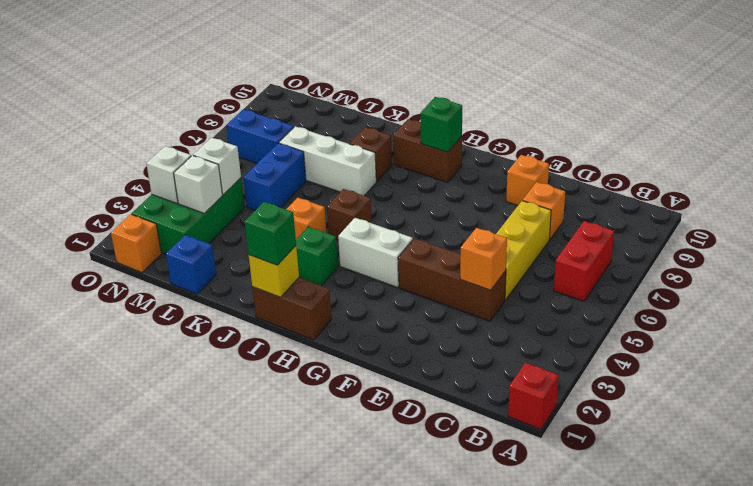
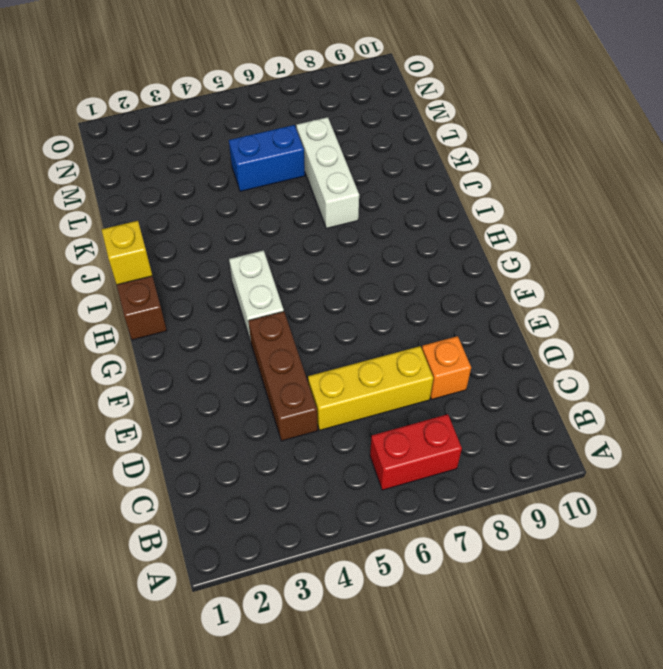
none -> red brick A1 level 1
none -> orange brick E9 level 1
none -> brown brick H9:I9 level 1

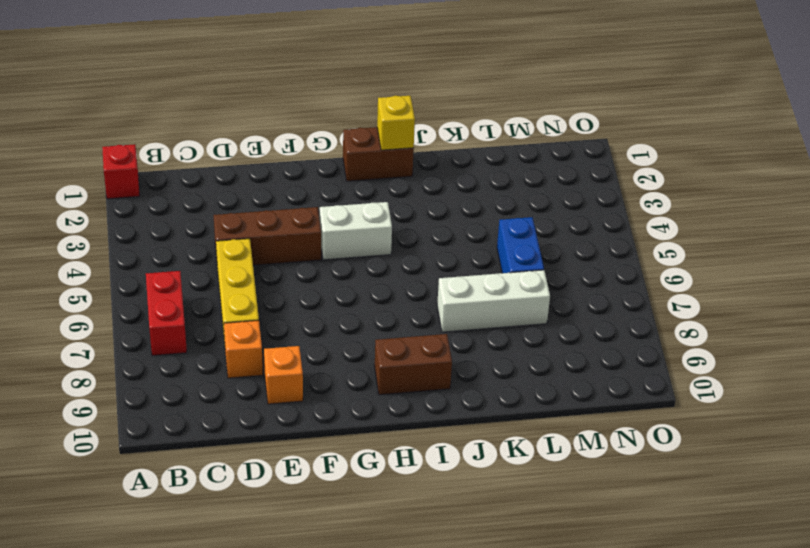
none -> green brick I3 level 1
none -> brown brick I5 level 1
none -> orange brick J4 level 1

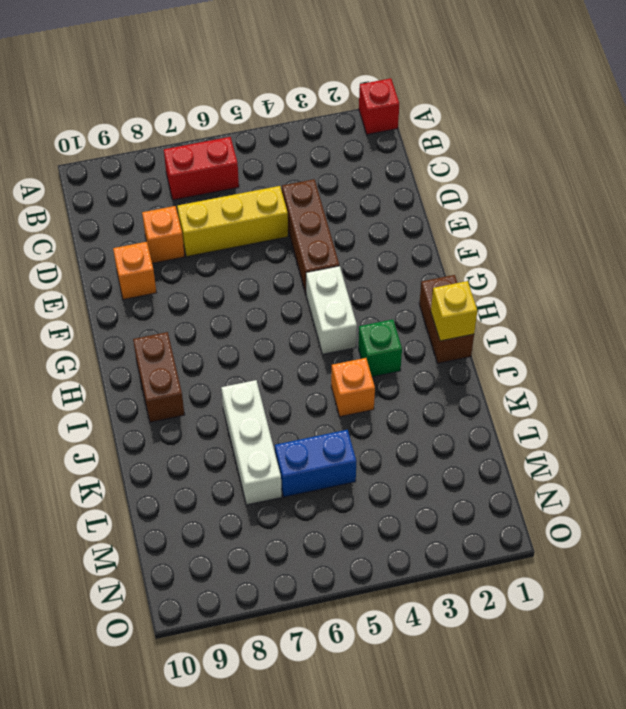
none -> brown brick I5 level 1
none -> brown brick J8 level 1
none -> blue brick L1 level 1

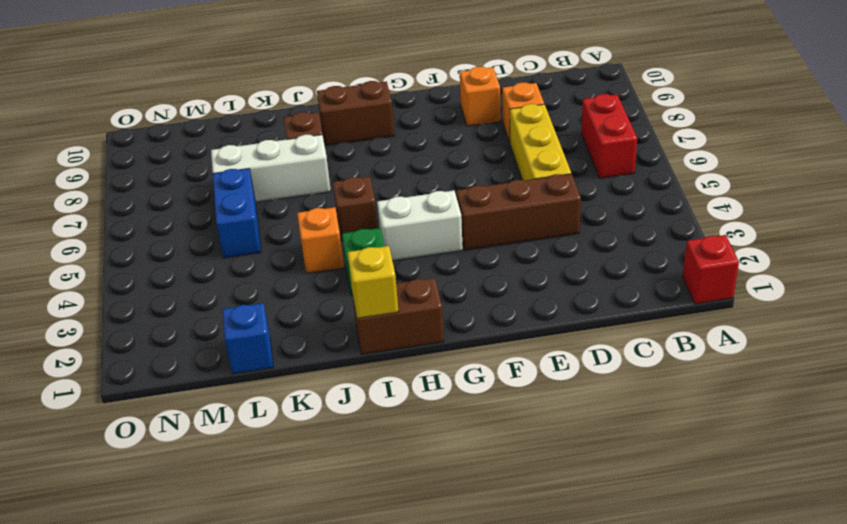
none -> green brick M2:N4 level 1
none -> blue brick M7:N7 level 1
none -> orange brick N1 level 1

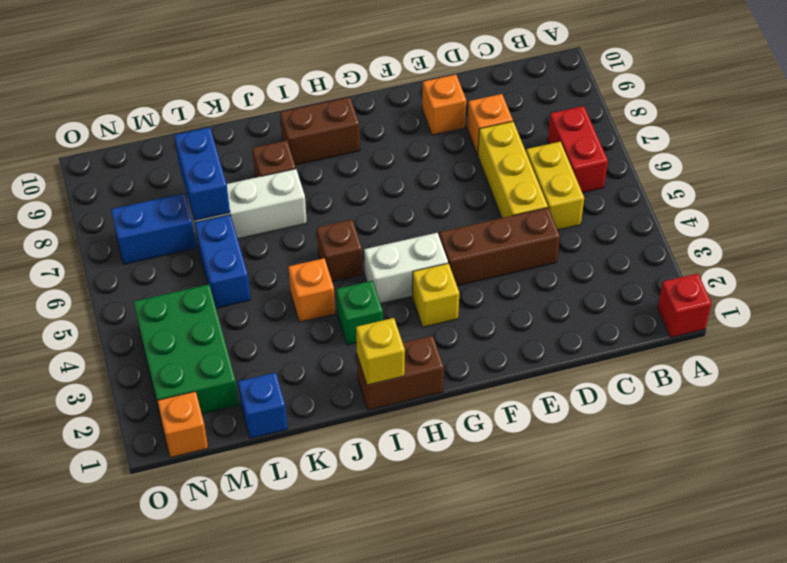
yellow brick C5:C6 level 1 -> none
yellow brick G3 level 1 -> none
blue brick L7:L8 level 2 -> none
none -> orange brick D4 level 2
none -> green brick H9 level 2
none -> white brick M3 level 2

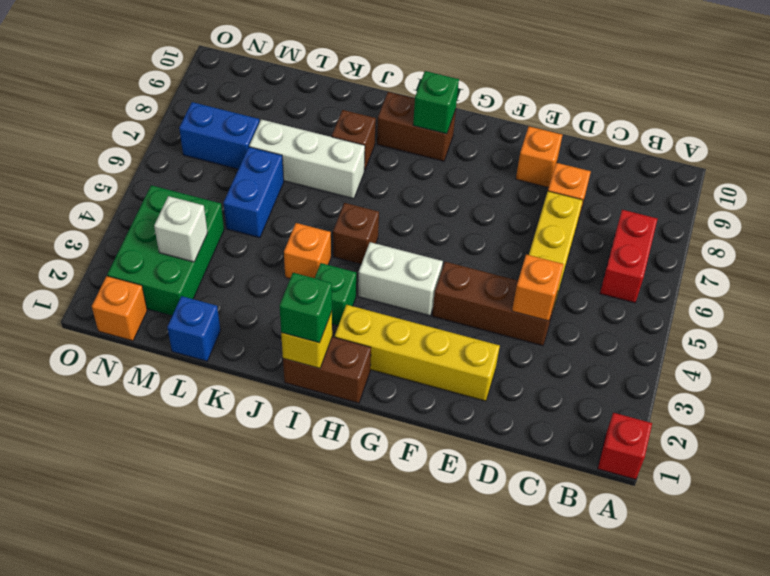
yellow brick E2:H2 level 1 -> none
none -> white brick M4 level 2
none -> white brick N3 level 2

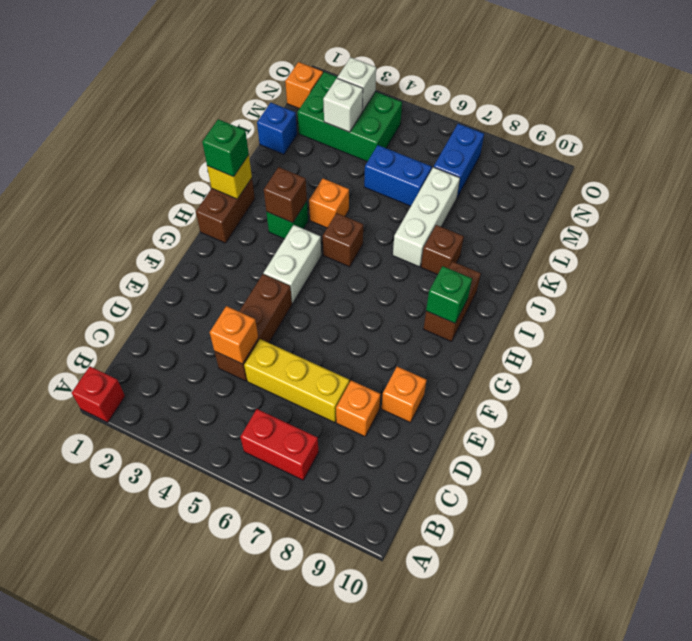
brown brick I3 level 2 -> none
none -> white brick M4 level 2

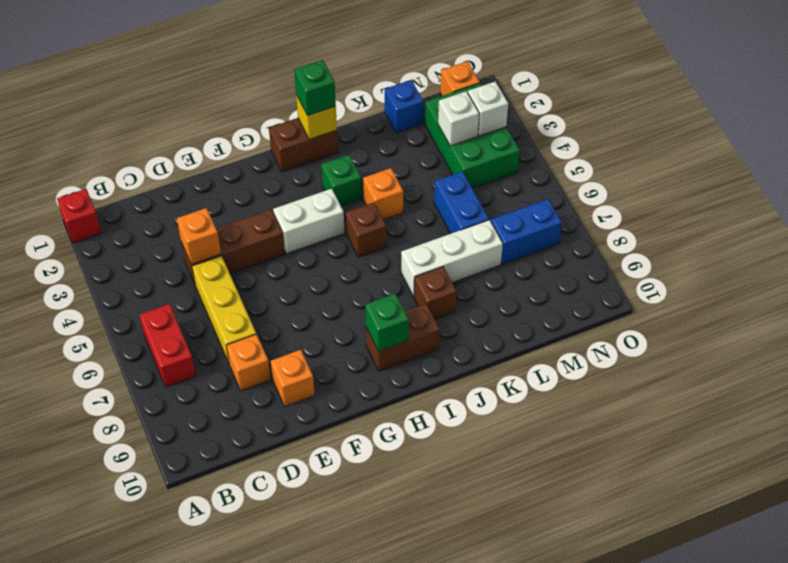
none -> white brick M4 level 2

